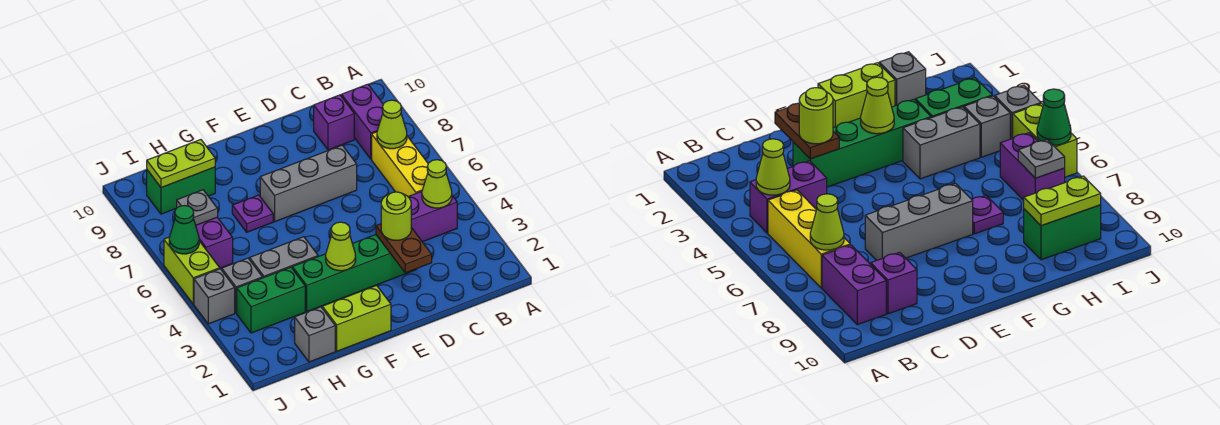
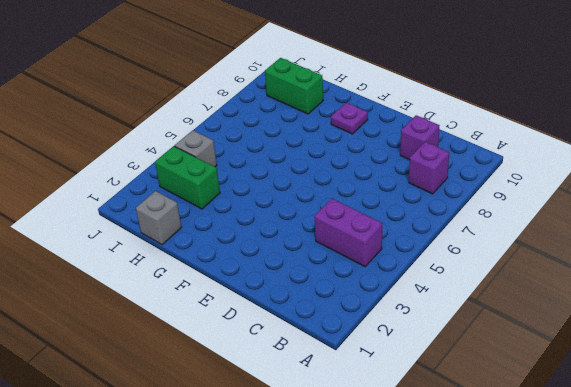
purple brick B8 level 1 -> purple brick B8:B9 level 1
purple plate F9 level 1 -> purple plate G7 level 1
none -> yellow brick B5:B7 level 1
none -> green brick D3:G3 level 1
none -> grey brick D7:F7 level 1

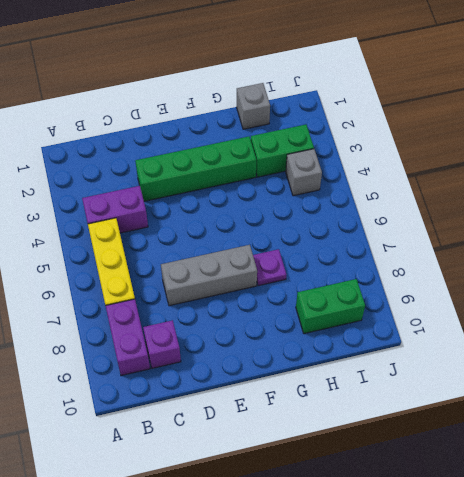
none -> lime brick F1:G1 level 1
none -> grey brick G4:H4 level 1
none -> purple brick I6:I7 level 1

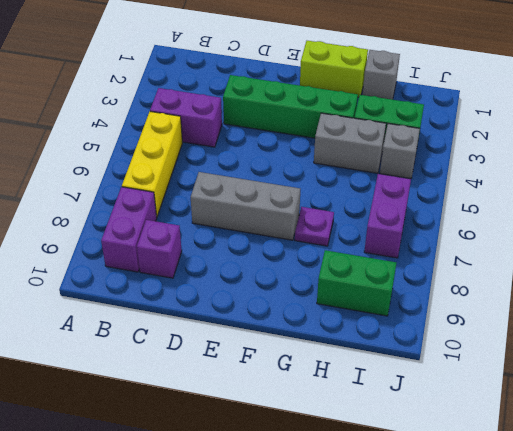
none -> grey brick J4 level 1
none -> lime brick J5:J6 level 1
none -> lime cone B4 level 2

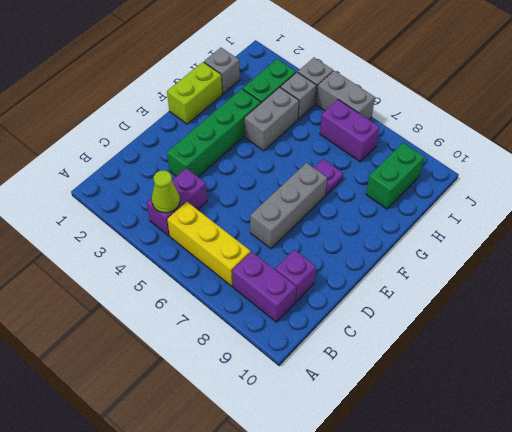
grey brick J5:J6 level 1 -> lime brick J5:J6 level 1
none -> lime cone B7 level 2
none -> brown plate D2:D3 level 2
none -> lime cone F3 level 2

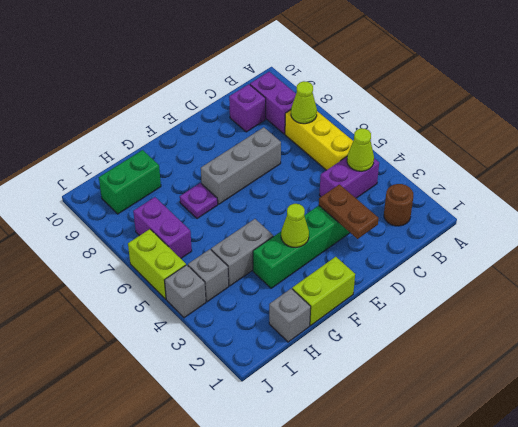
brown round brick B2 level 1 -> none
none -> green brick H3:I3 level 1
none -> lime plate H9:I9 level 2
none -> grey plate I7 level 2

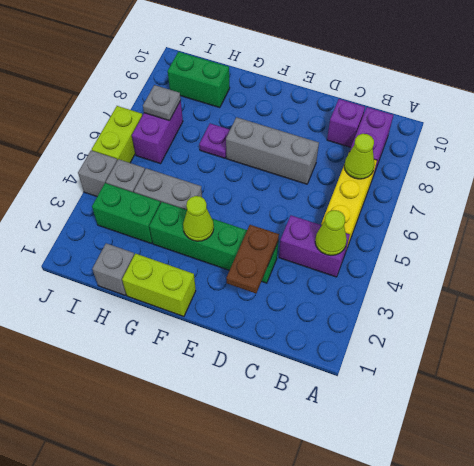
none -> lime plate H9:I9 level 2
none -> green cone J6 level 2
none -> lime round brick D3 level 3

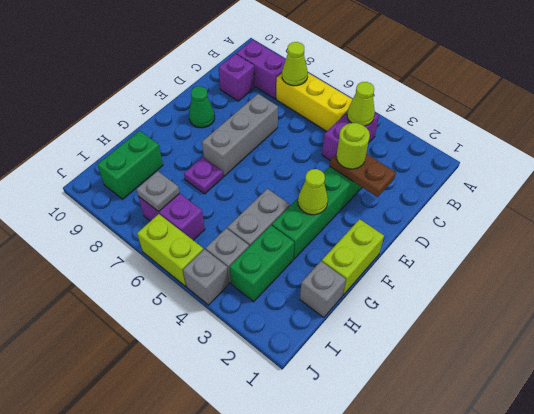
green cone E9 level 1 -> green cone J6 level 2
none -> lime plate H9:I9 level 2

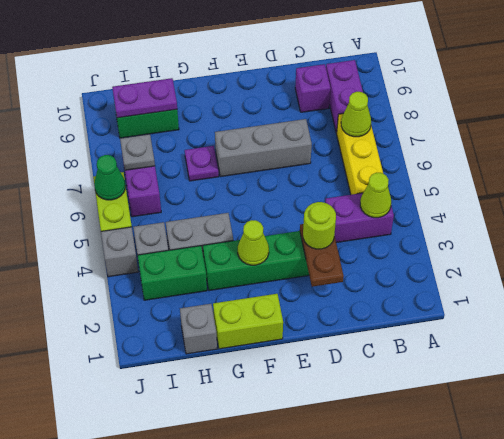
purple plate H9:I9 level 2 -> lime plate H9:I9 level 2

